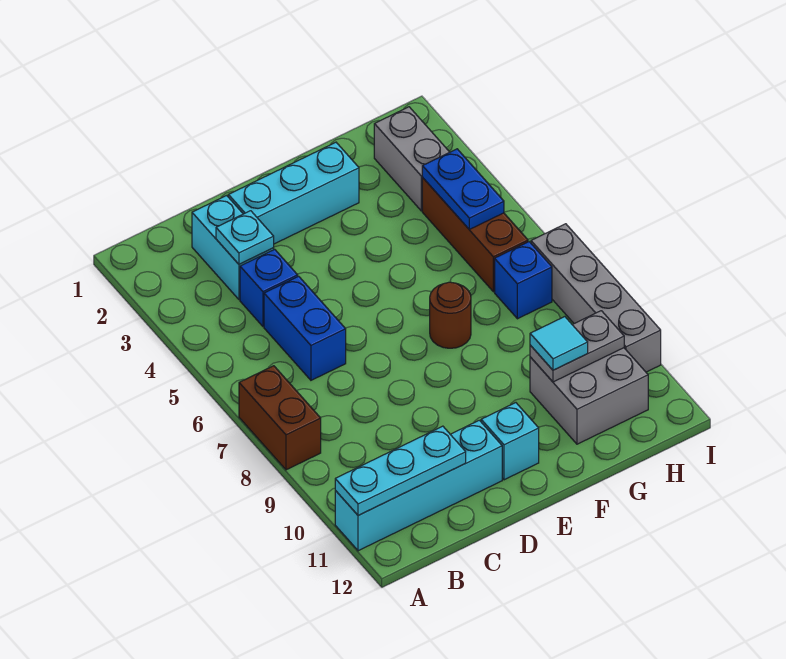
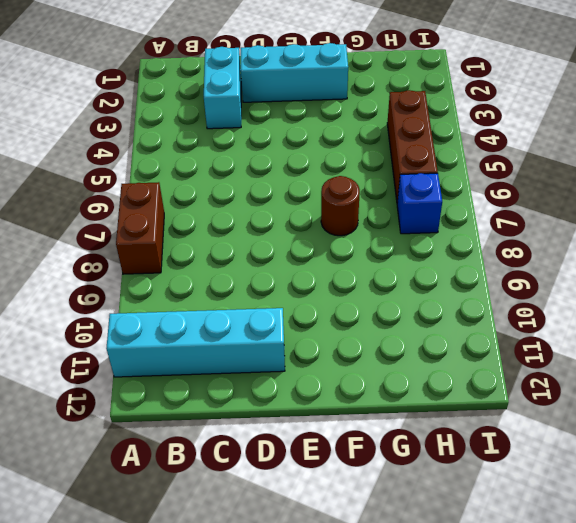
none -> blue brick C4 level 1
none -> blue brick C5:C6 level 1
none -> cyan brick E11 level 1

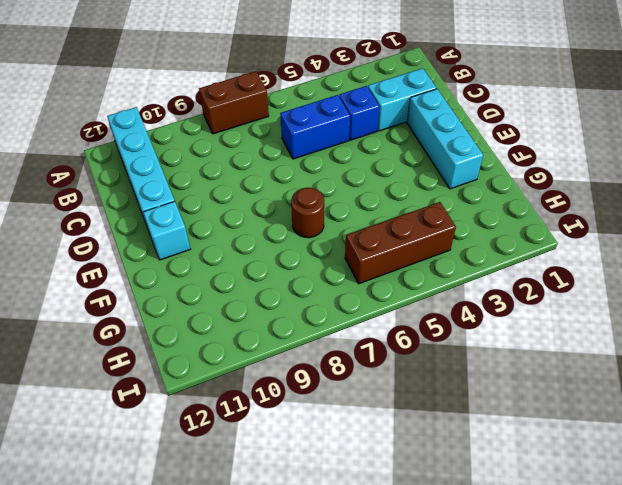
none -> grey brick G10:H11 level 1
none -> grey brick H2:H3 level 1
none -> blue brick H7 level 1

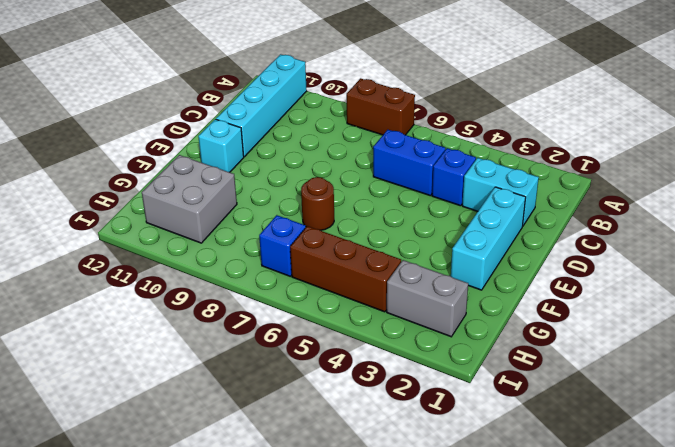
none -> grey brick I7:I10 level 1
none -> cyan plate A11:C11 level 2
none -> cyan plate C3 level 2

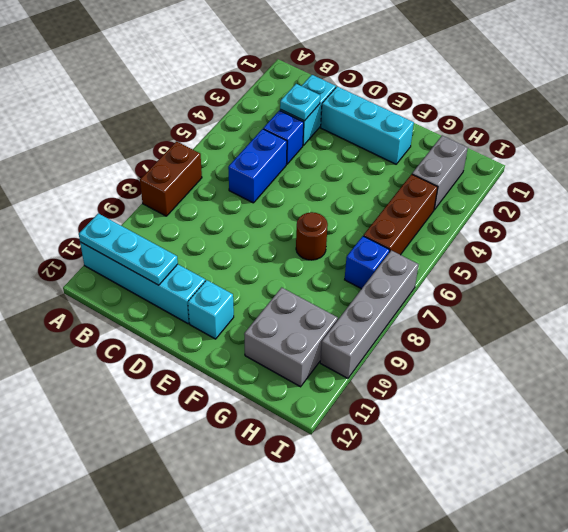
none -> grey plate G10:H10 level 2
none -> blue plate H4:H5 level 2
none -> cyan tile G10 level 3

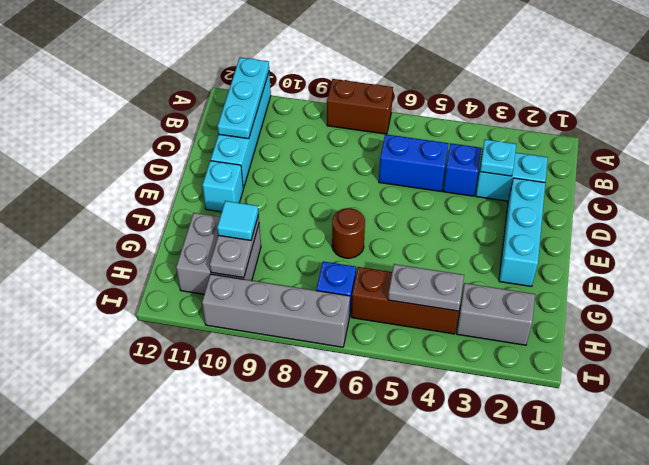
grey plate H4:H5 level 2 -> blue plate H4:H5 level 2

